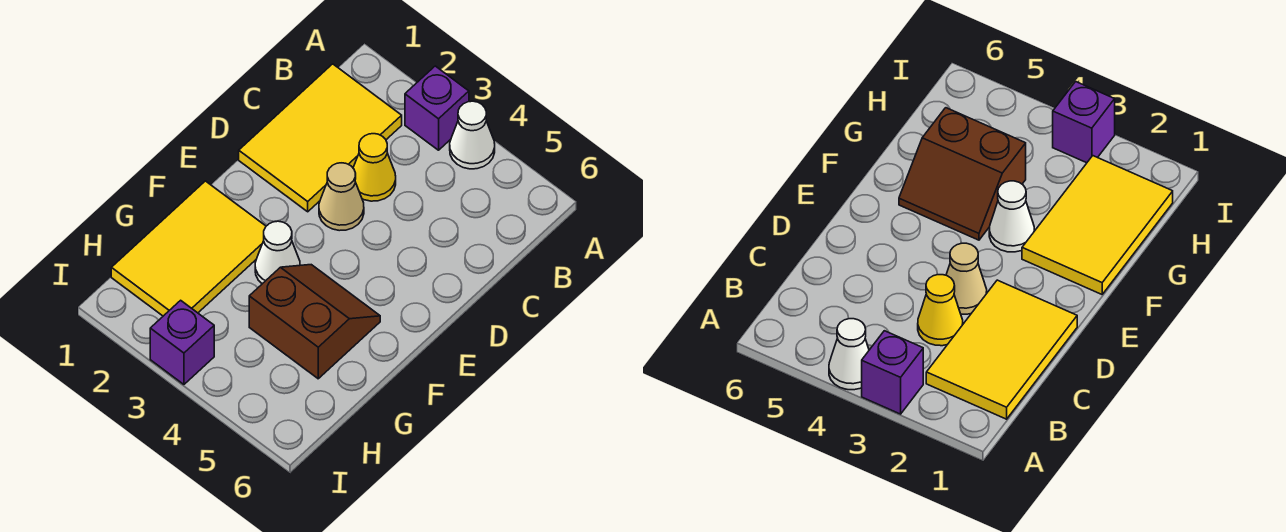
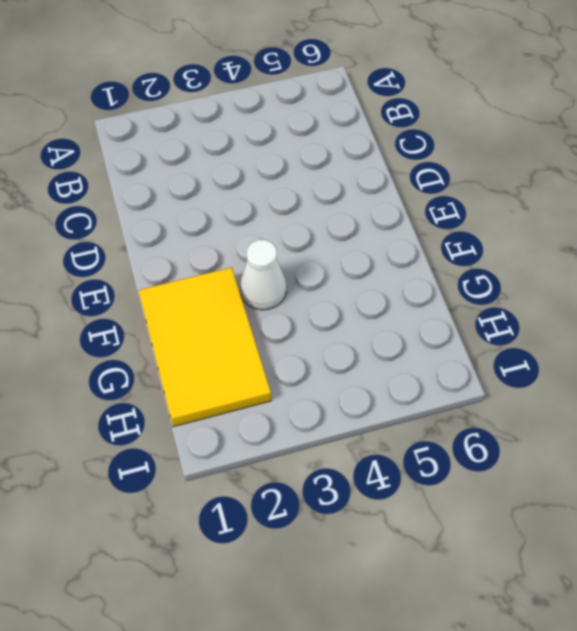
none -> purple brick A3 level 1
none -> white cone A4 level 1

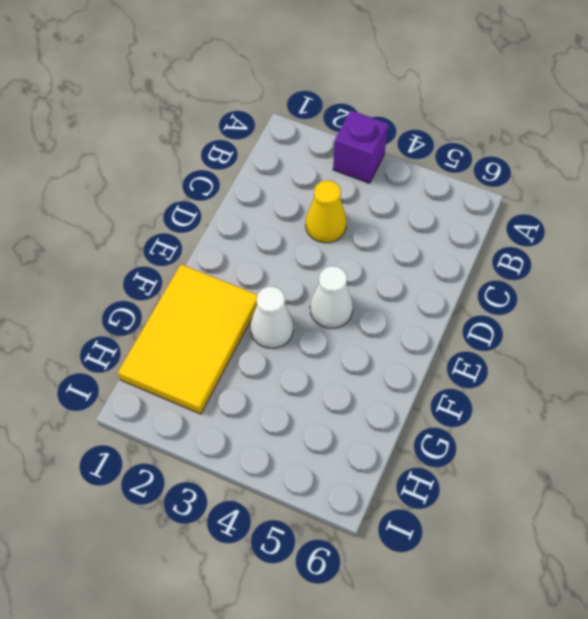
white cone E4 level 1 -> white cone A4 level 1
none -> yellow tile B1:D2 level 1
none -> tan cone D3 level 1

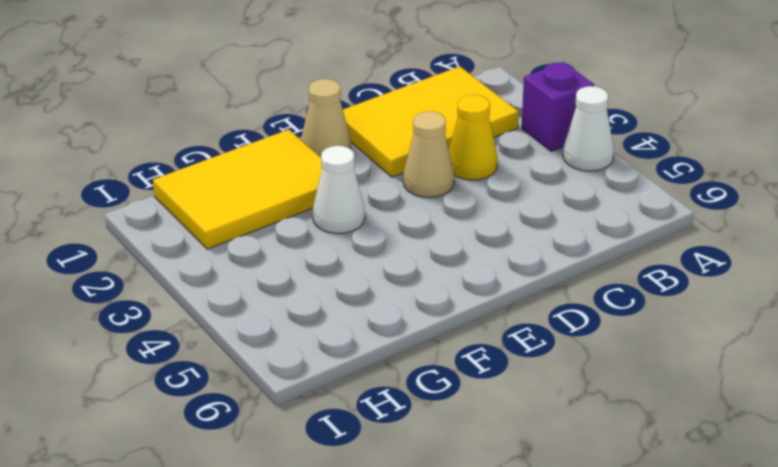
tan cone E1 level 1 -> none
none -> brown slope F4:G5 level 1 top G
none -> purple brick I3 level 1

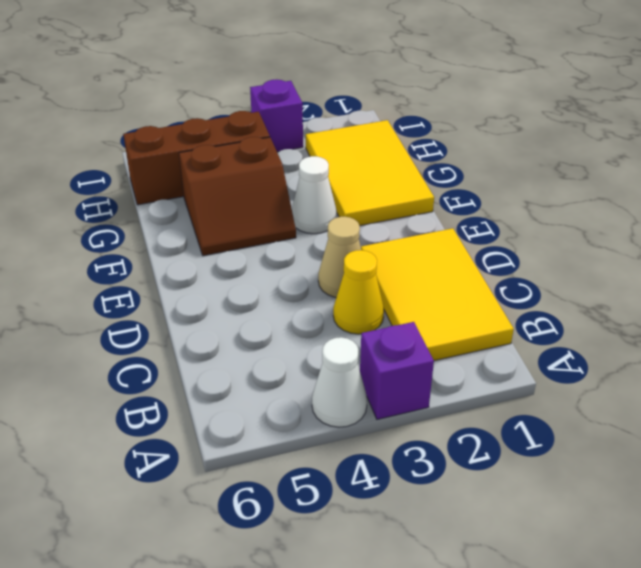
brown brick H4:H6 level 1 -> none

